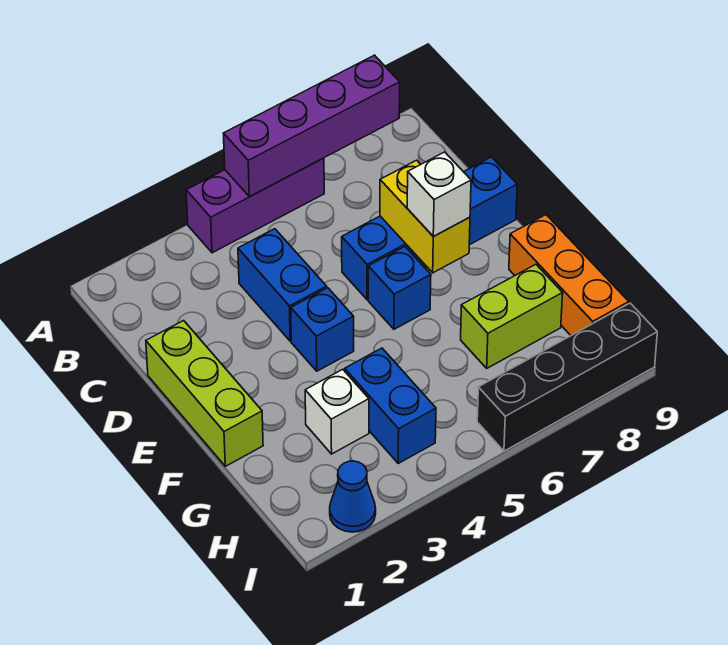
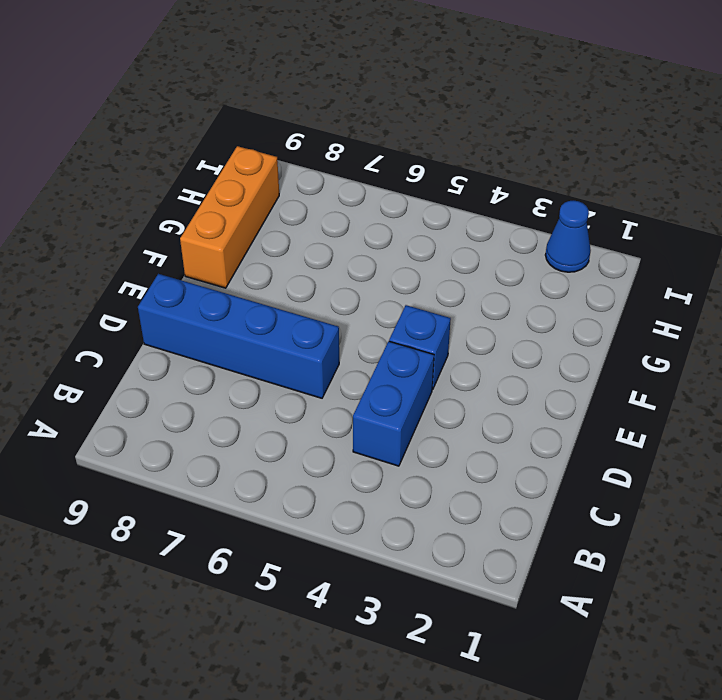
none -> purple brick A4:A6 level 1
none -> lime brick D1:F1 level 1
none -> blue brick E6 level 1

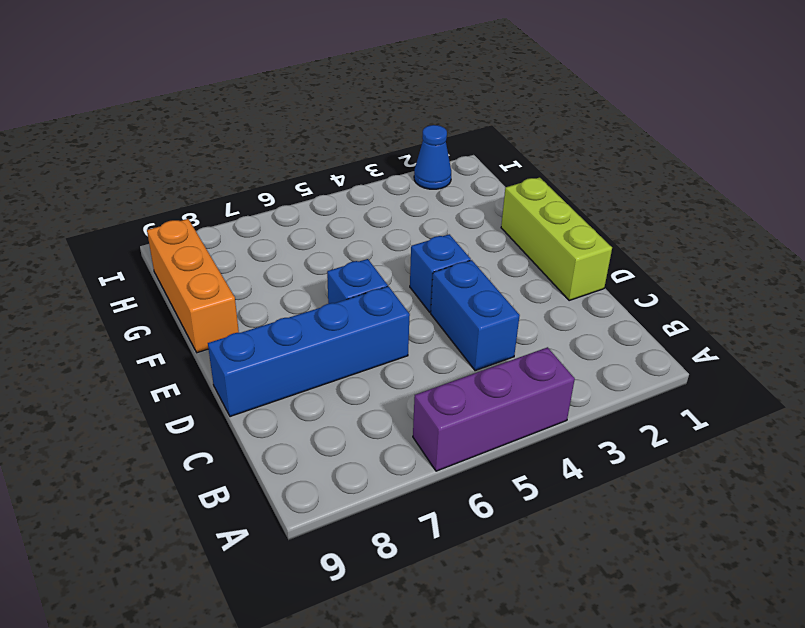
none -> white brick G3 level 1
none -> blue brick G4:H4 level 1
none -> lime brick G7:G8 level 1

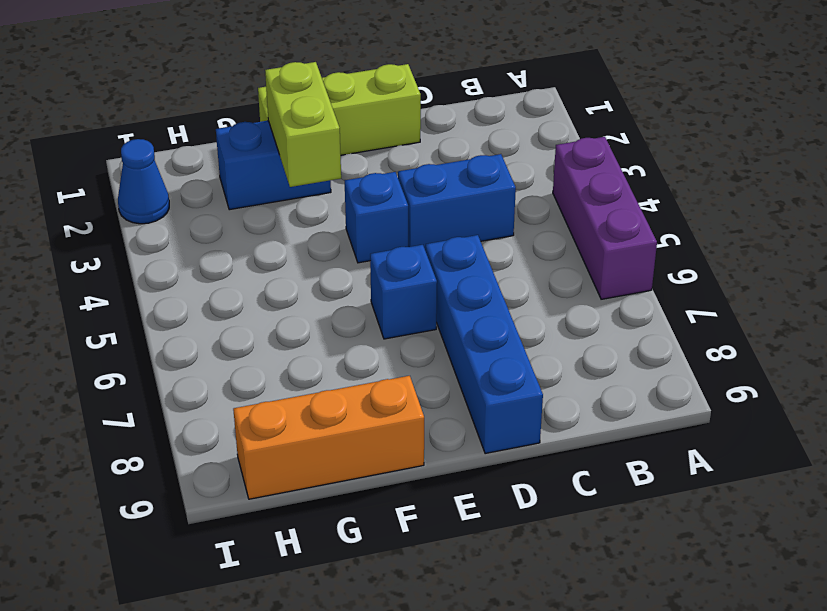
blue brick F2:G2 level 1 -> blue brick G4:H4 level 1
lime brick F2:F3 level 2 -> lime brick G7:G8 level 1
none -> white brick G3 level 1
none -> black brick I6:I9 level 1
none -> purple brick A5:A8 level 2

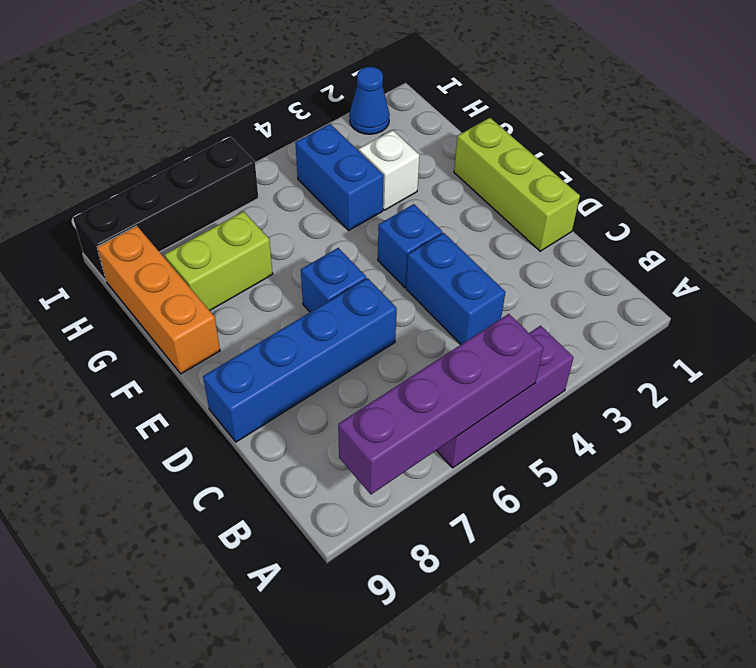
none -> yellow brick D7:E7 level 2
none -> white brick E7 level 3

